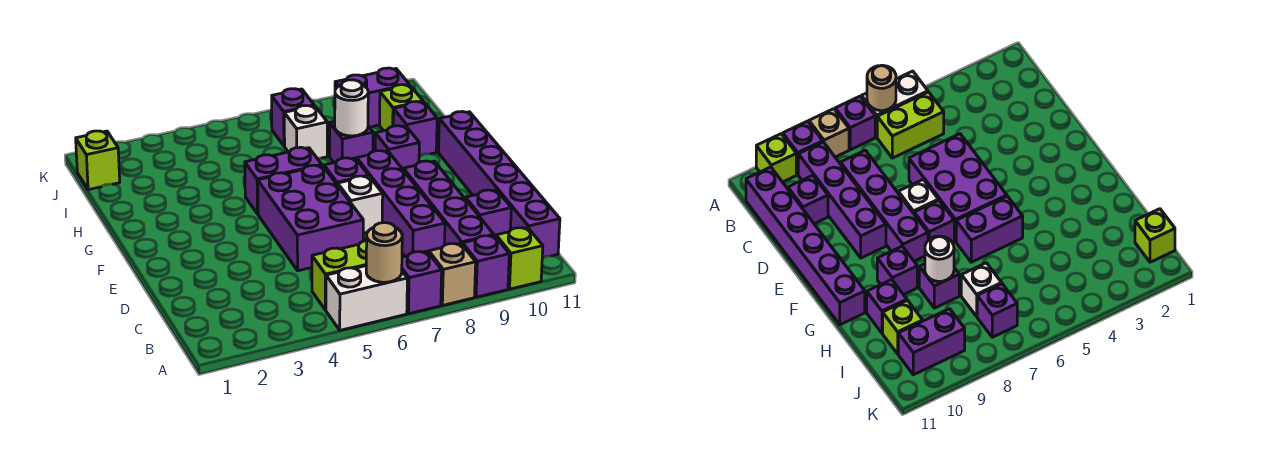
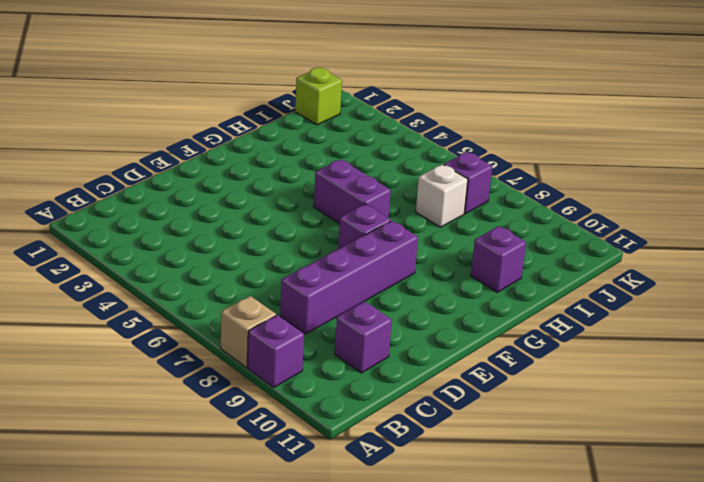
none -> white brick A5:A6 level 1
none -> purple brick A7 level 1
none -> lime brick A10 level 1

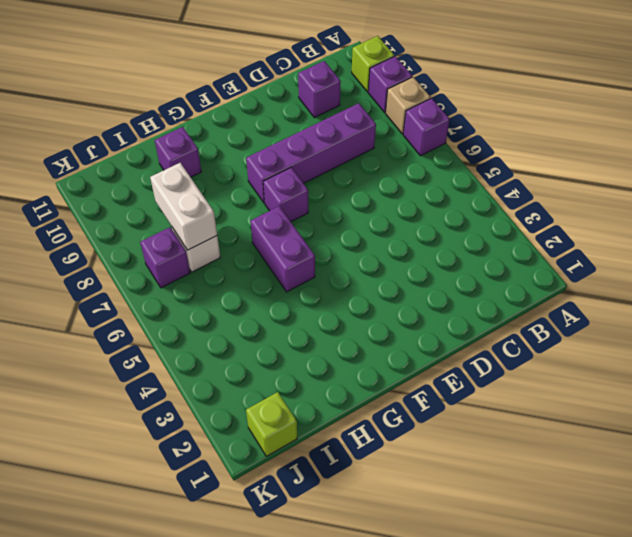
white brick I7:I8 level 2 -> white brick A5:A6 level 1
none -> lime brick B5:B6 level 1
none -> purple brick B9:E9 level 1
none -> purple brick B11:G11 level 1

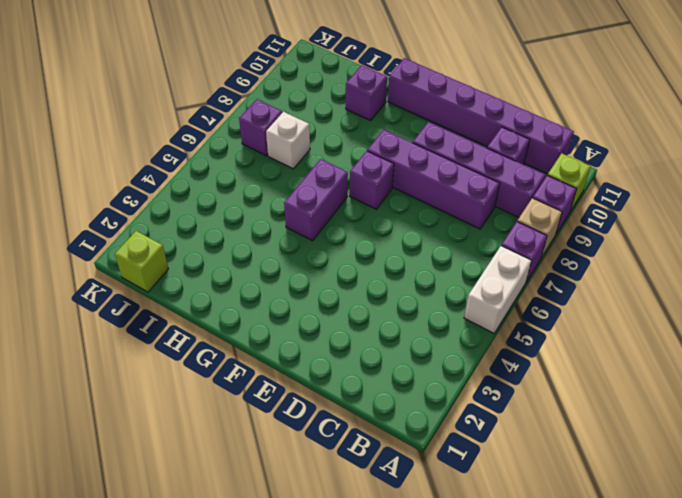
none -> lime brick B5:B6 level 1
none -> purple brick D5:F6 level 1
none -> white brick E7 level 1

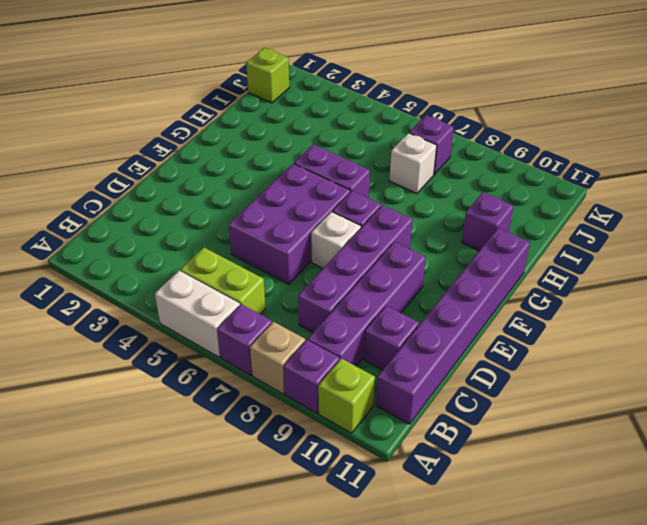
none -> purple brick G9 level 1
none -> purple brick H8 level 1
none -> lime brick I10 level 1

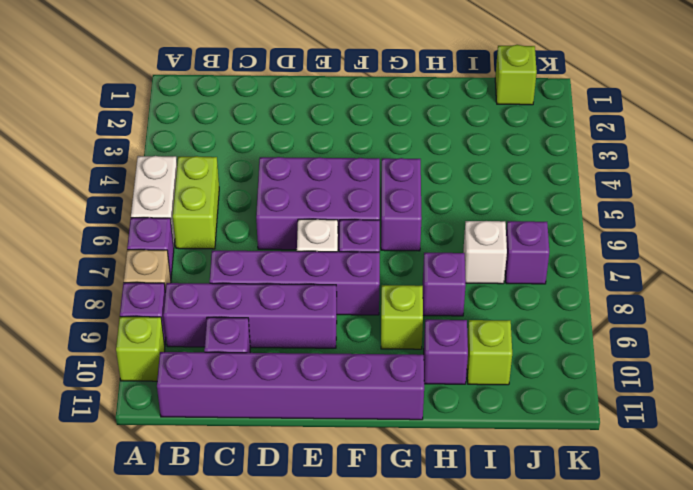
lime brick G9 level 1 -> purple brick G9 level 1
none -> purple brick J9:J10 level 1
none -> tan round brick A6 level 2
none -> white round brick H8 level 2

